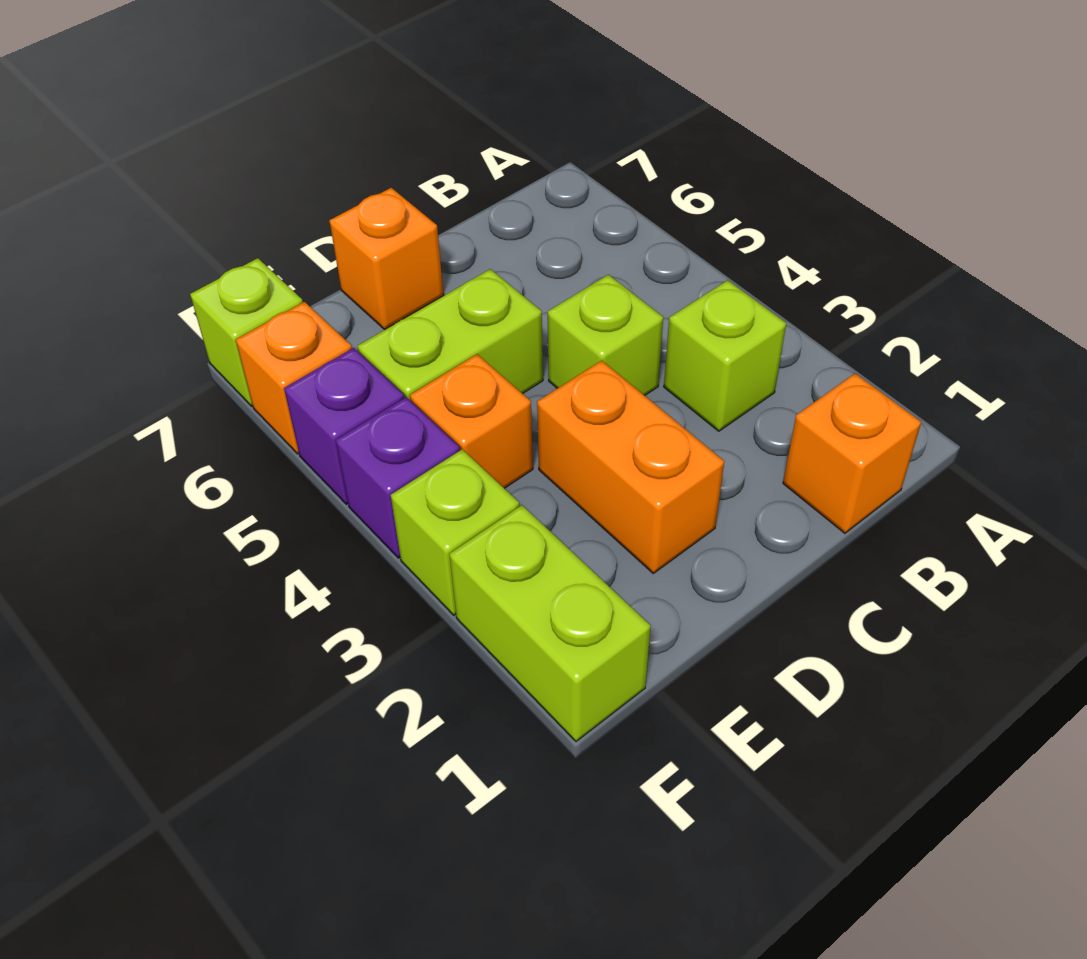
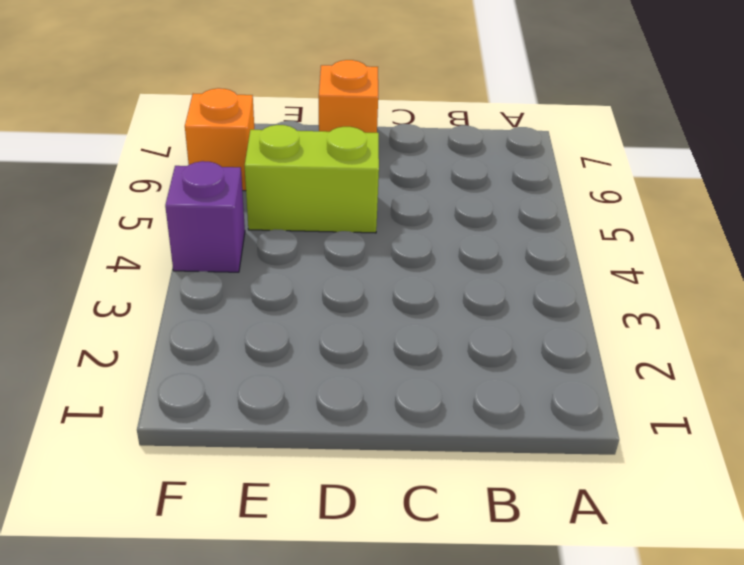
none -> orange brick B1 level 1
none -> lime brick B3 level 1
none -> lime brick C4 level 1

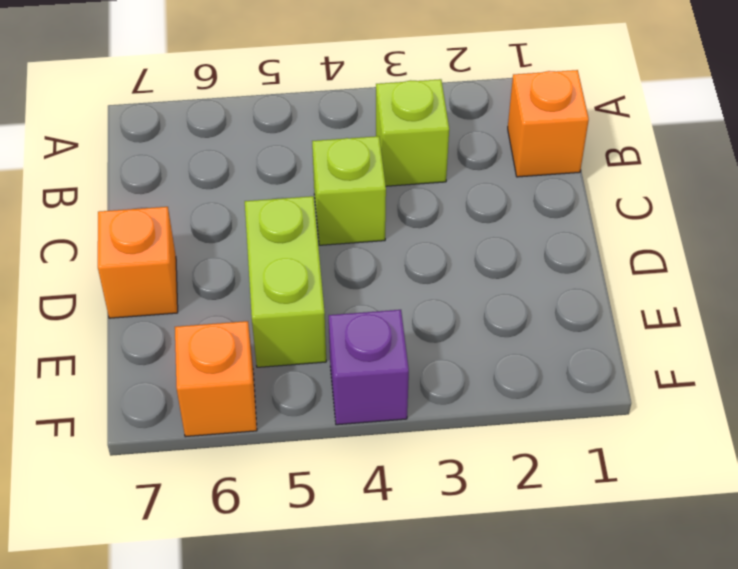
none -> orange brick D2:D3 level 1
none -> orange brick E4 level 1
none -> lime brick F1:F2 level 1

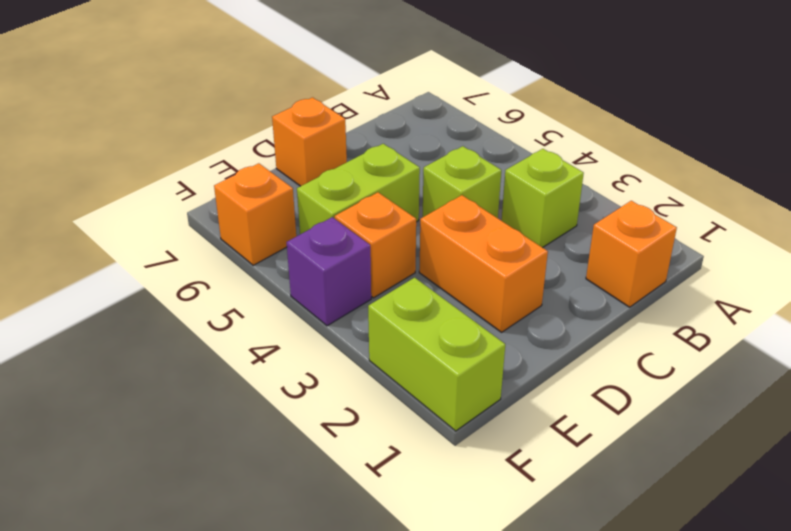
none -> lime brick F3 level 1
none -> purple brick F5 level 1
none -> lime brick F7 level 1

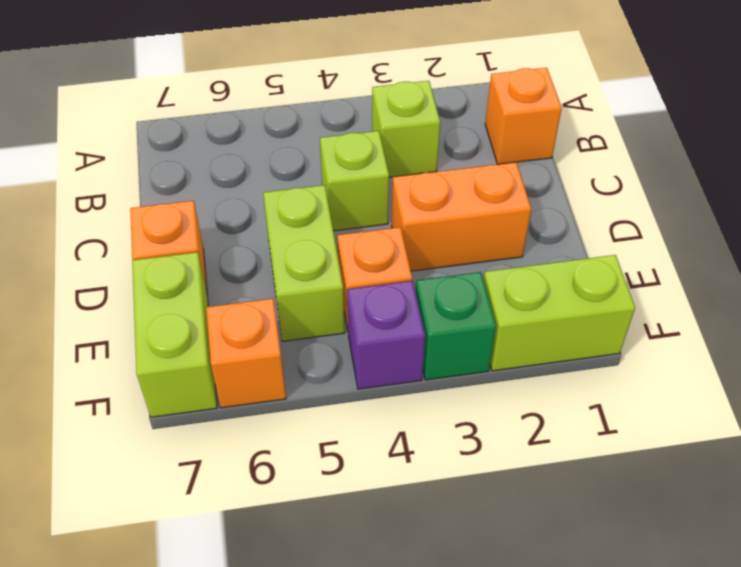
lime brick E7:F7 level 1 -> lime brick F7 level 1
green brick F3 level 1 -> lime brick F3 level 1
none -> purple brick F5 level 1

